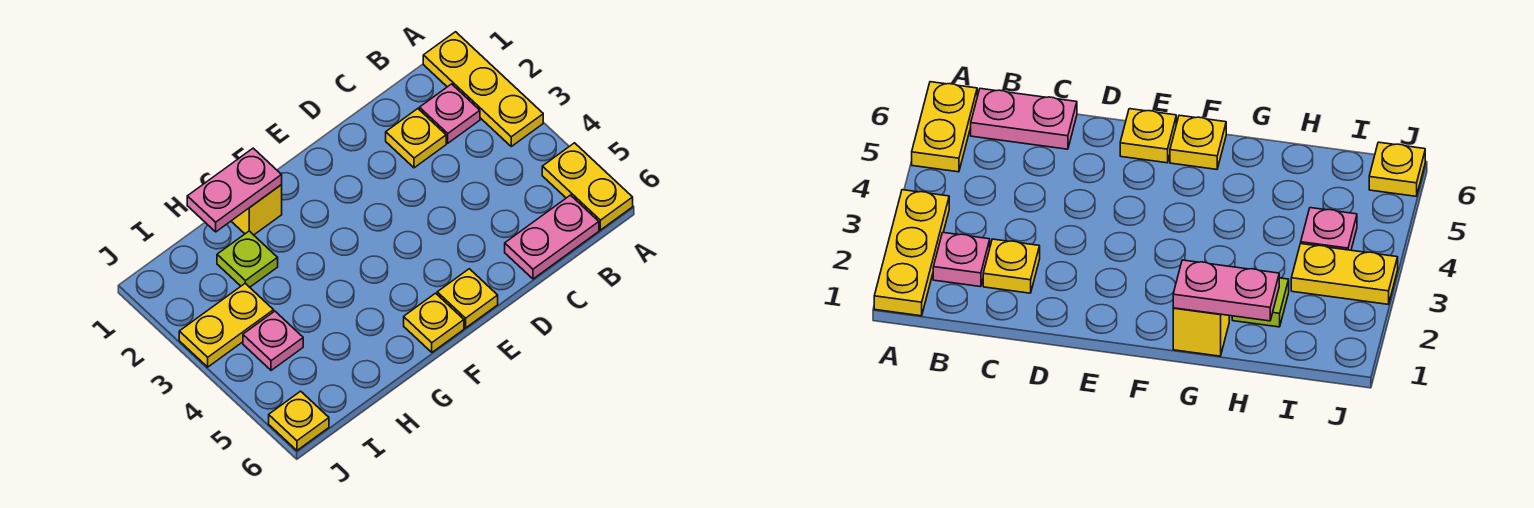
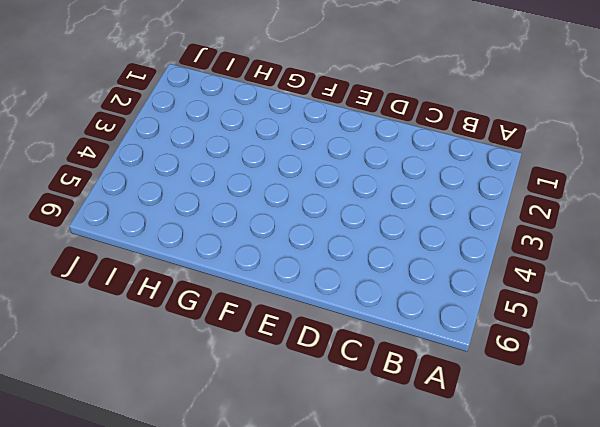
none -> yellow plate A1:A3 level 1
none -> yellow plate A5:A6 level 1
none -> pink plate B2 level 1

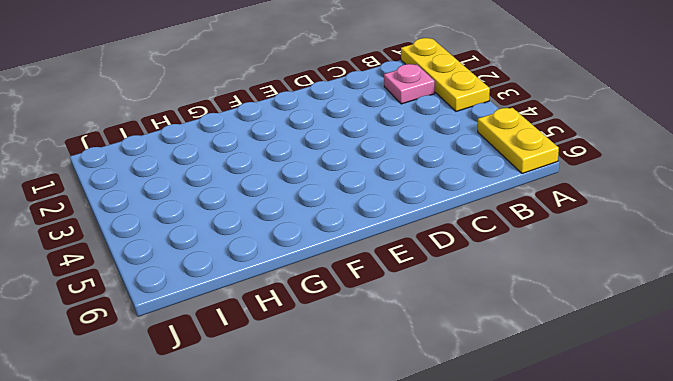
none -> pink plate B6:C6 level 1
none -> yellow plate C2 level 1
none -> yellow plate E6 level 1

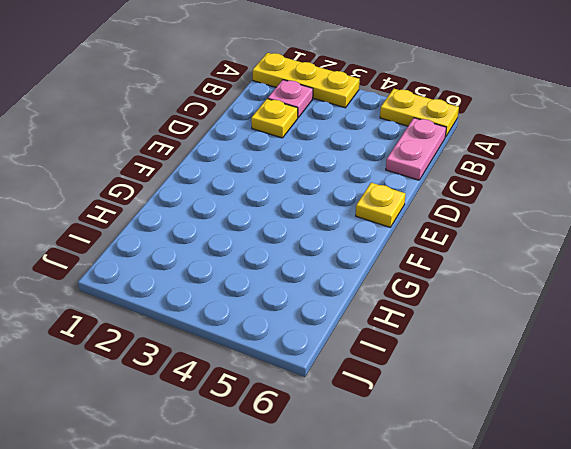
none -> yellow plate F6 level 1
none -> yellow brick G1 level 1
none -> lime plate H2 level 1

